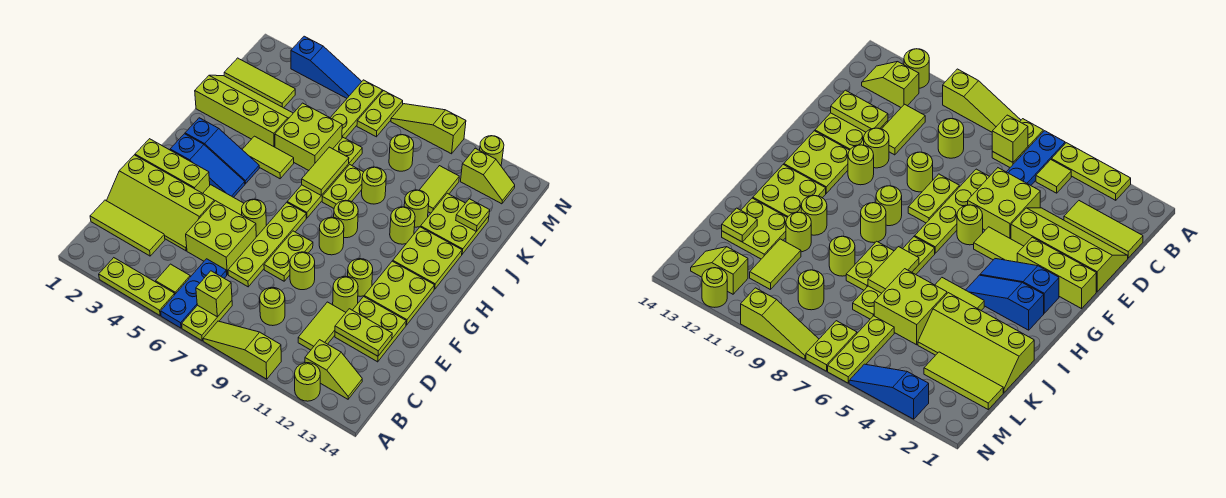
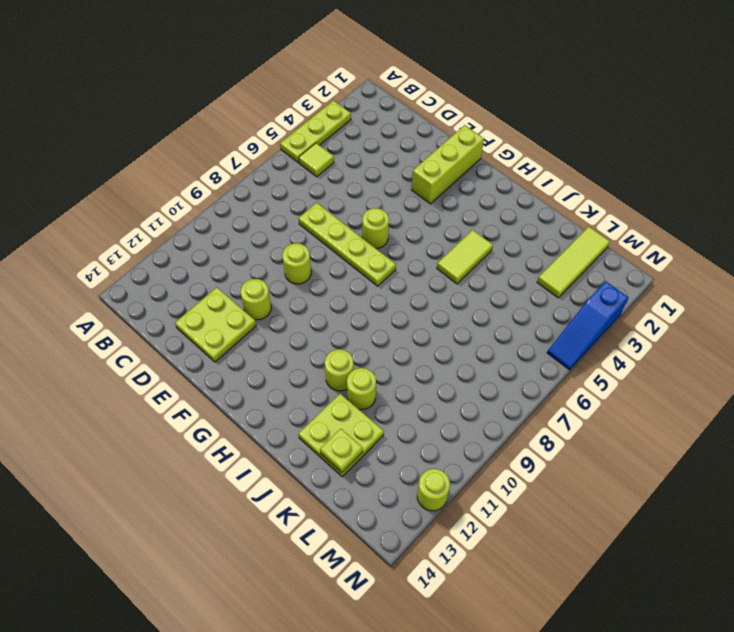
none -> blue plate A6:C6 level 1
none -> lime plate A7:B7 level 1
none -> lime slope A8:A10 level 1 top 10
none -> lime round brick A12 level 1

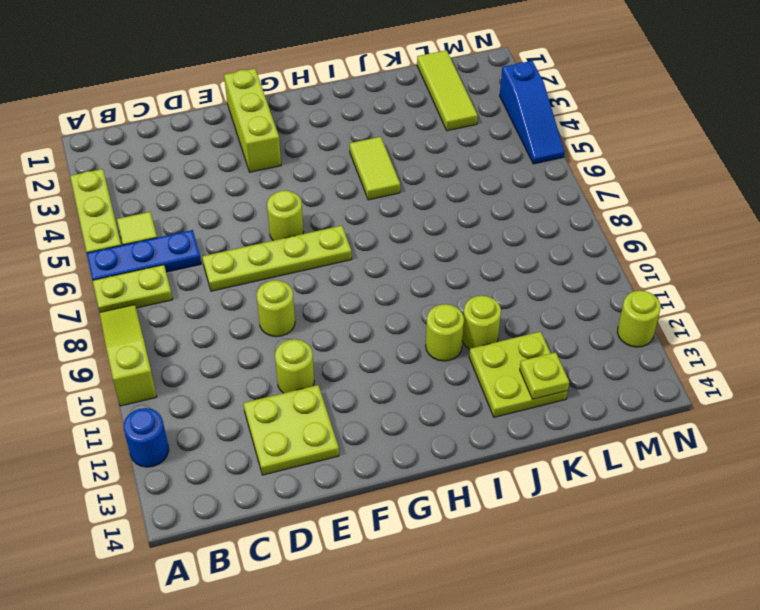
blue round brick A12 level 1 -> lime round brick A12 level 1
none -> lime slope B12:B13 level 1 top 12
none -> lime tile C1:C3 level 1
none -> lime round brick C9 level 1
none -> lime tile C11:D11 level 1

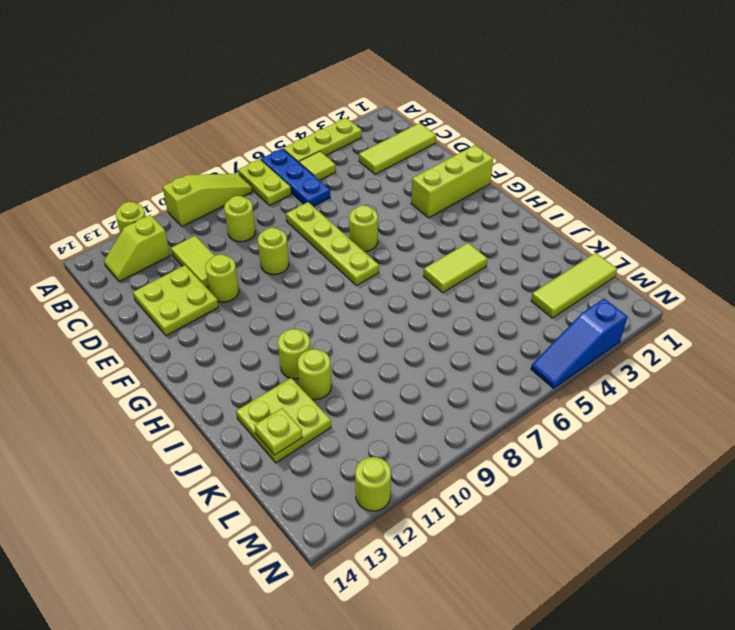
none -> lime slope D1:E4 level 1 top E
none -> lime brick D5:E6 level 1
none -> lime plate E8:F8 level 1
none -> lime tile F4:F5 level 1

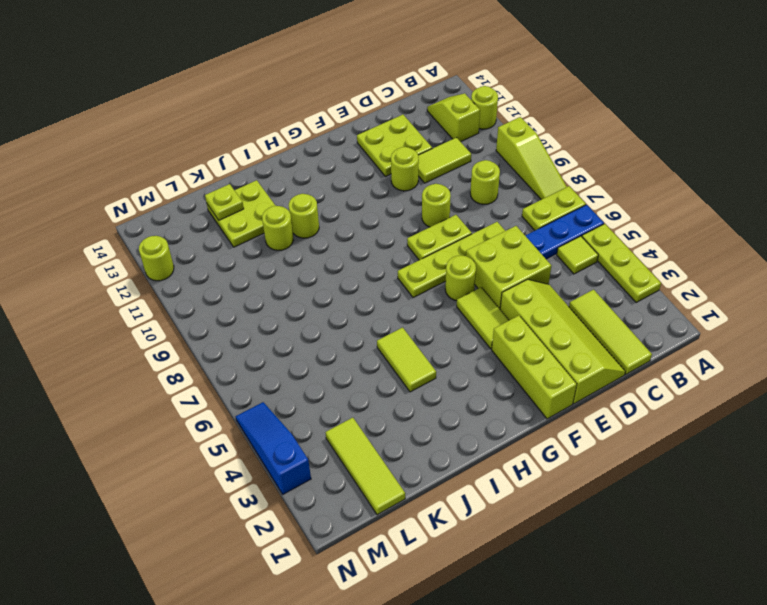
none -> lime round brick F11 level 1
none -> lime plate F12:G13 level 1
none -> blue slope G2:G4 level 1 top 2
none -> lime round brick G9 level 1

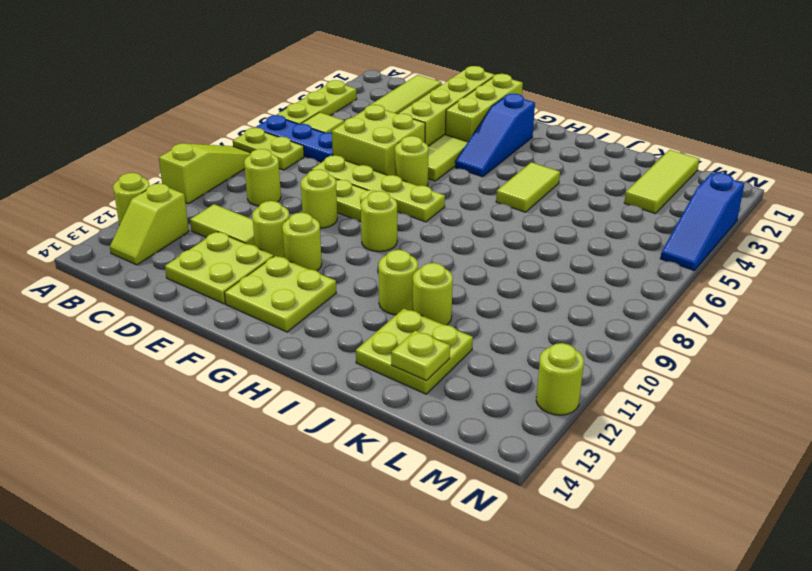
none -> blue slope H2:H4 level 1 top 2
none -> lime plate H7:K7 level 1
none -> lime round brick H9 level 1
none -> lime plate H12:I13 level 1

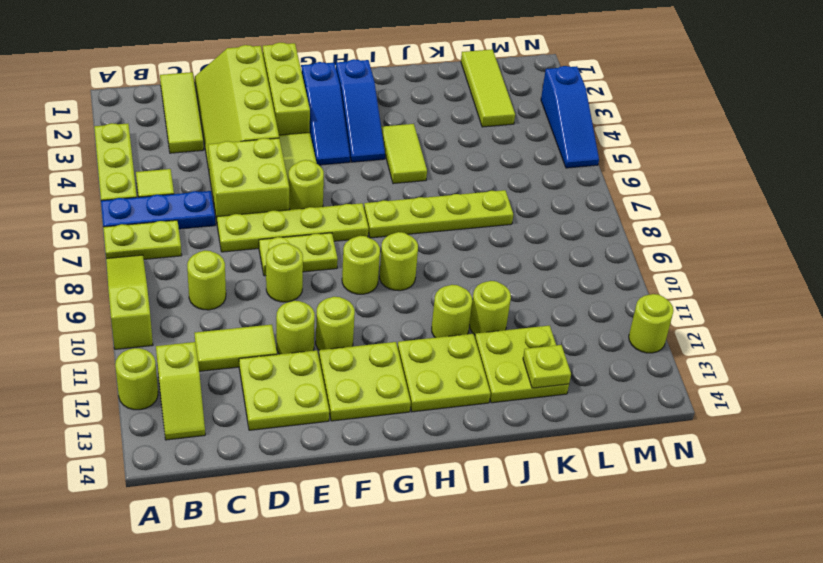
none -> lime plate I8:J8 level 1
none -> lime slope J1:K4 level 1 top J
none -> lime brick J5:K6 level 1
none -> lime round brick J9 level 1

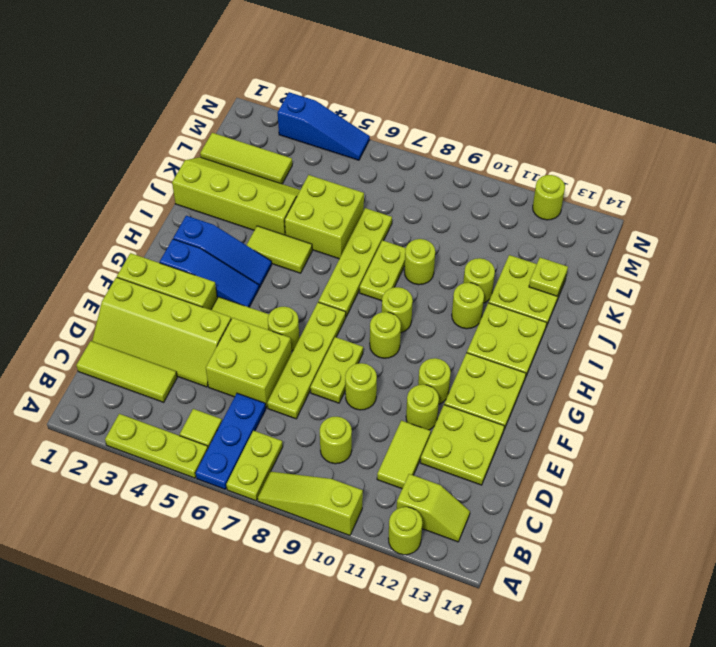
none -> lime tile K11:L11 level 1
none -> lime plate L6:N6 level 1
none -> lime round brick L9 level 1
none -> lime plate M7:N7 level 1

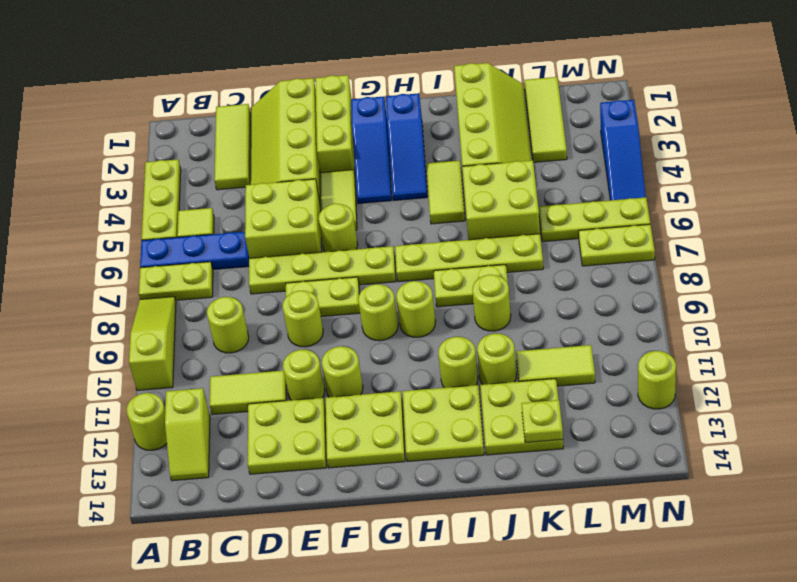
none -> lime round brick L9 level 1
none -> lime slope M12:M13 level 1 top 12
none -> lime slope N8:N10 level 1 top 10
none -> lime brick B7 level 2

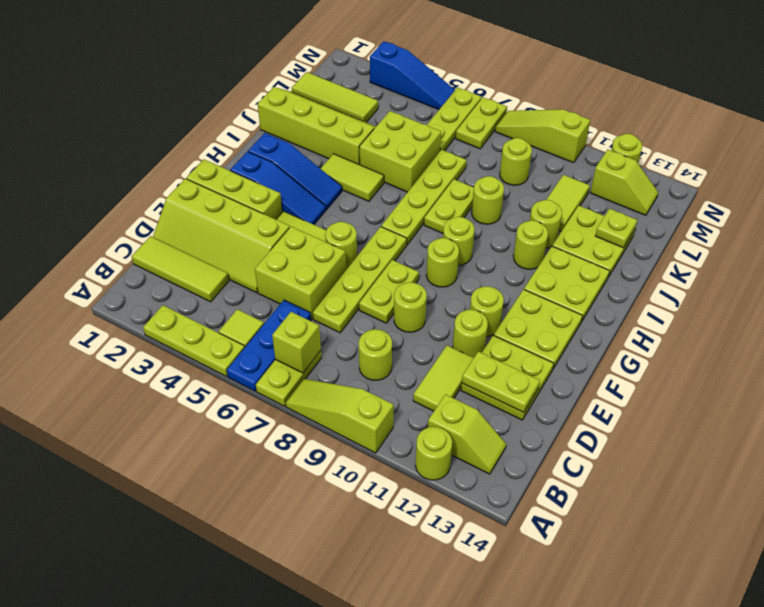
none -> lime tile I7:J7 level 2

